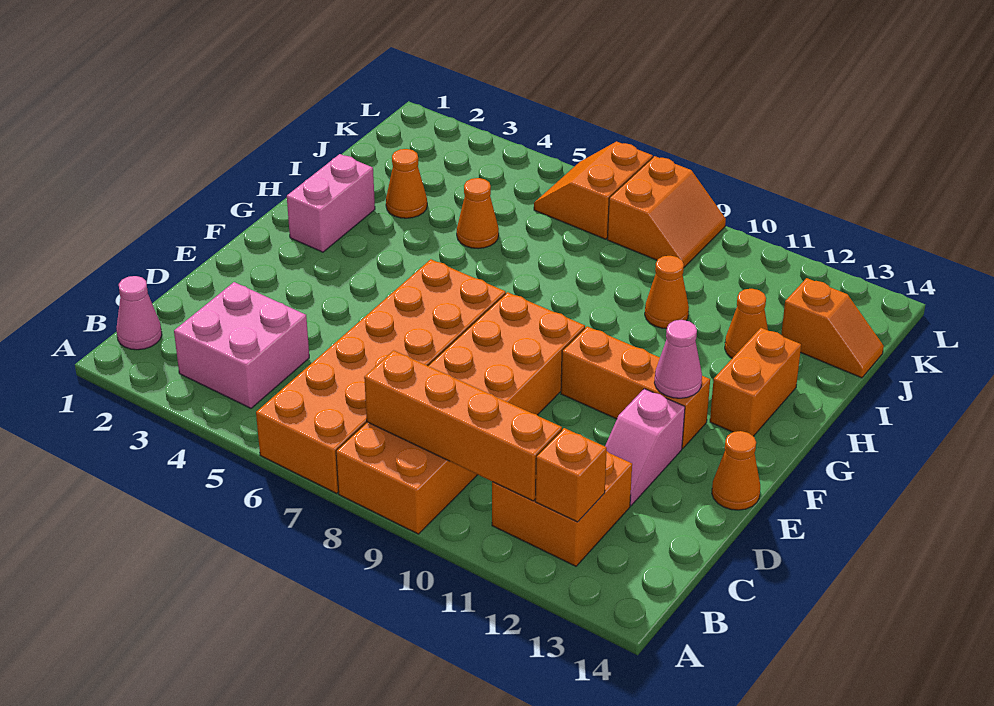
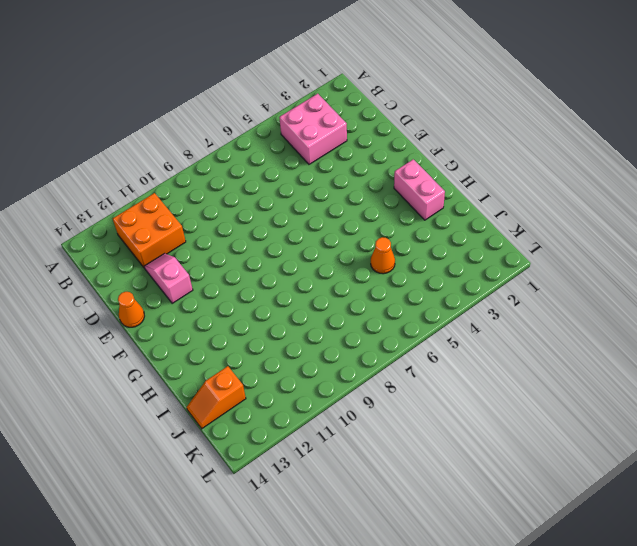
none -> orange brick A6:F7 level 1
none -> orange brick A8:F9 level 1
none -> pink cone B1 level 1

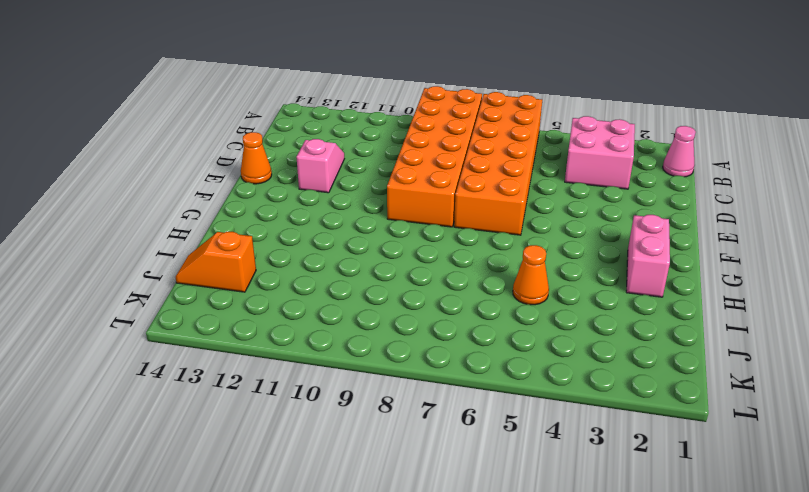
none -> orange brick B11:C12 level 1
none -> orange brick F10:F12 level 1
none -> orange brick G13:H13 level 1

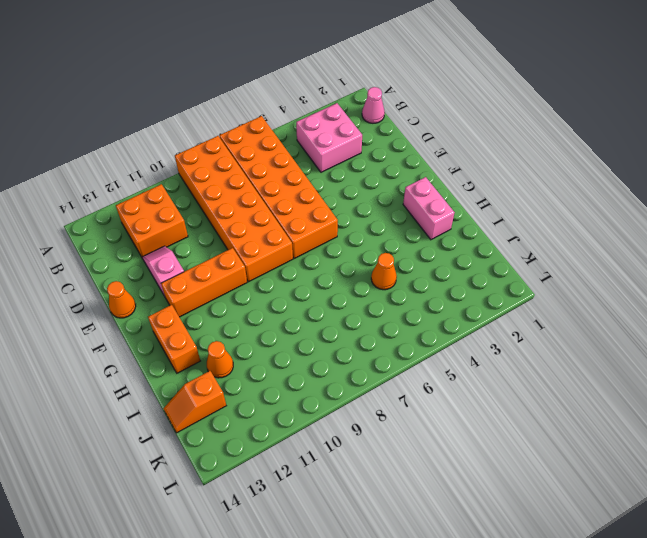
none -> orange cone I3 level 1
none -> orange cone I10 level 1
none -> orange slope K6:L7 level 1 top 7

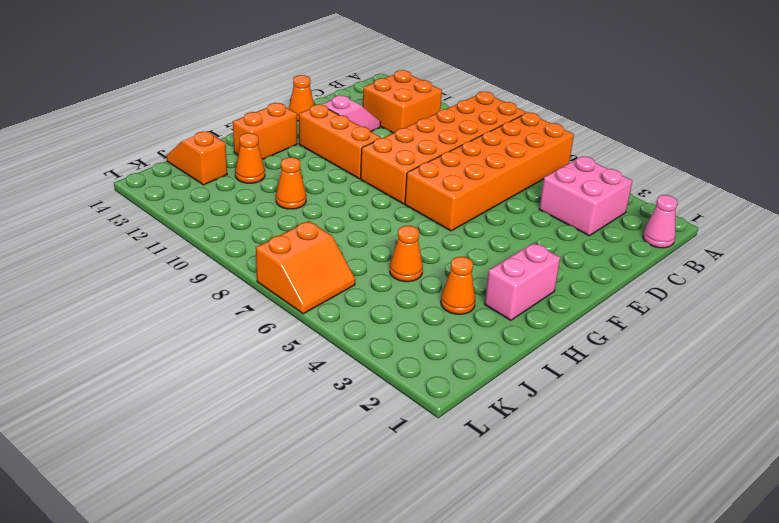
none -> orange slope K8:L9 level 1 top 8
none -> orange brick B8:B11 level 2
none -> orange brick B12 level 2

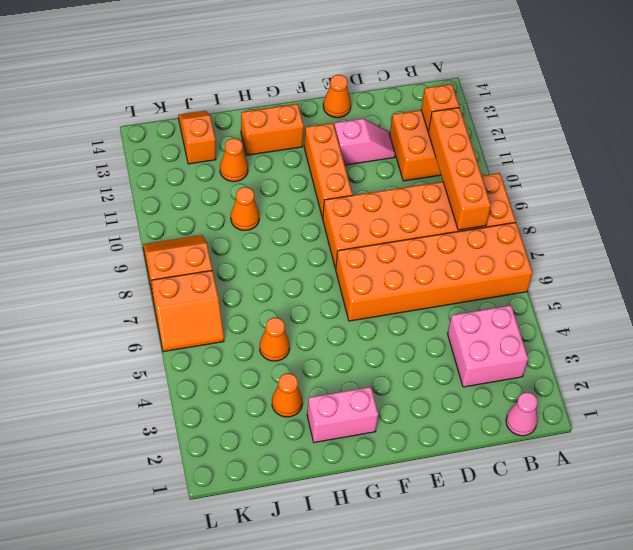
none -> pink cone F12 level 2

